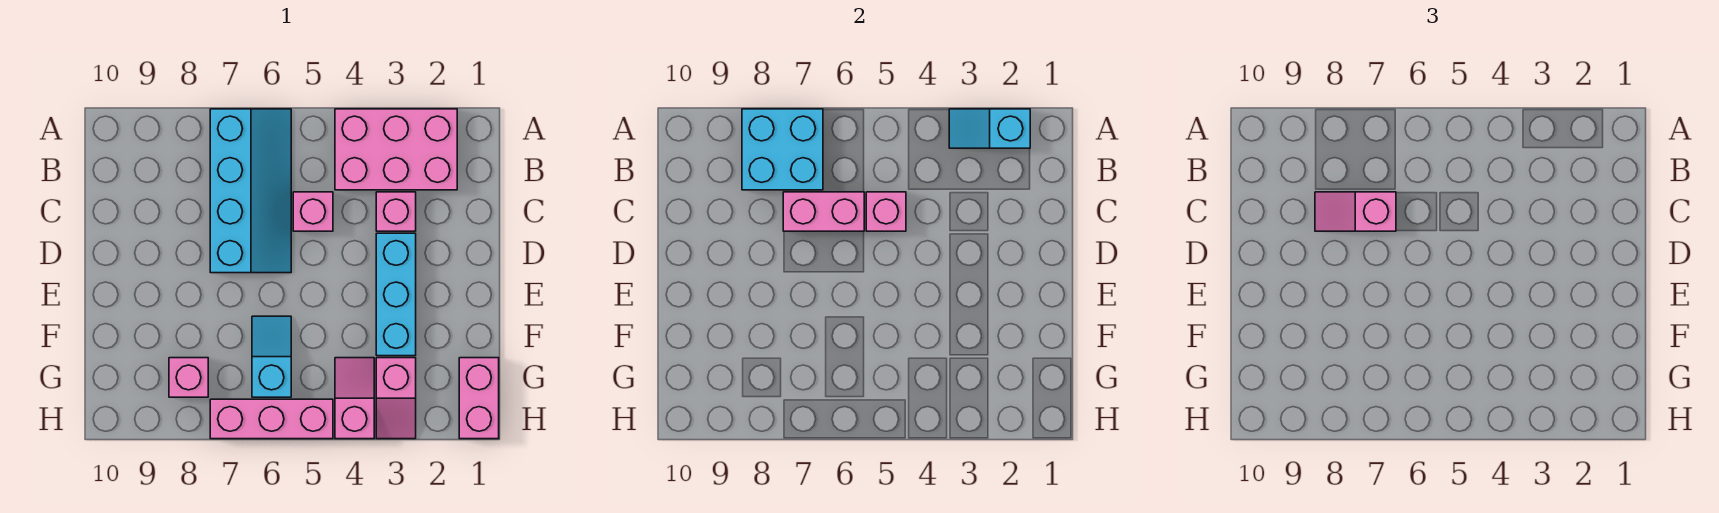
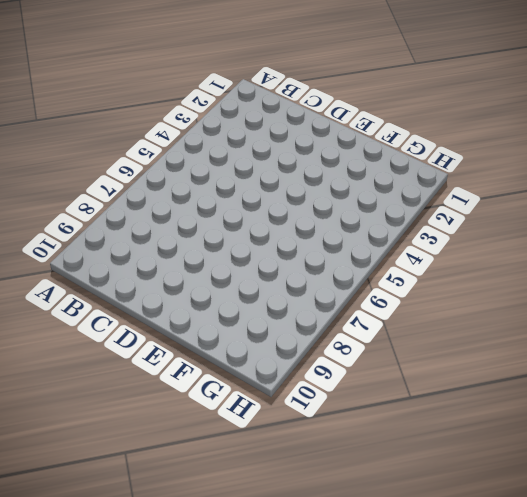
none -> pink brick A2:B4 level 1
none -> cyan slope A6:D7 level 1 top 7
none -> pink brick C3 level 1

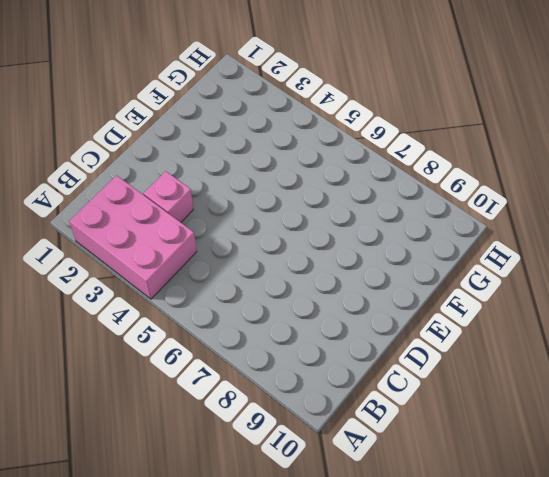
none -> cyan slope A6:D7 level 1 top 7
none -> pink brick C5 level 1
none -> cyan brick D3:F3 level 1

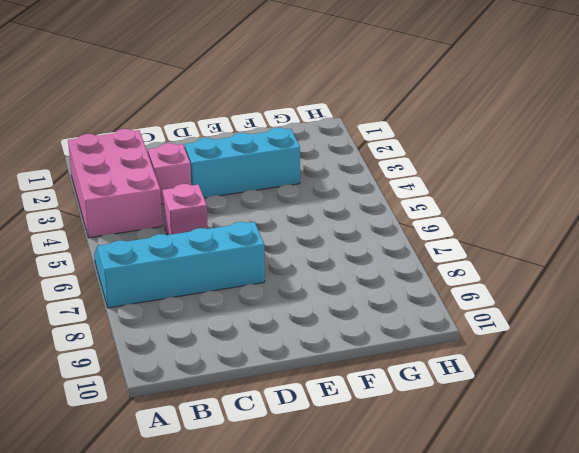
none -> cyan slope F6:G6 level 1 top G
none -> pink brick G1:H1 level 1
none -> pink slope G3:H3 level 1 top G

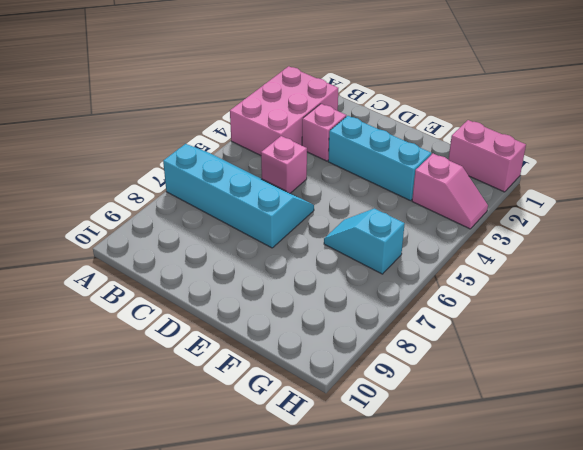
none -> pink slope G4:H4 level 1 top H
none -> pink brick G8 level 1
none -> pink brick H5:H7 level 1

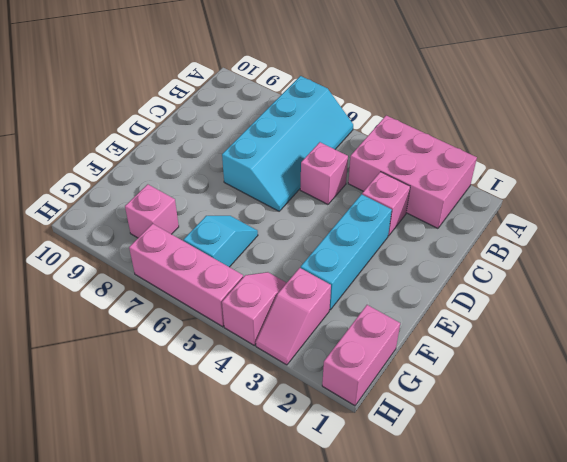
none -> cyan slope A2:A3 level 2 top 2
none -> cyan brick A7:B8 level 2
none -> pink brick C5 level 2

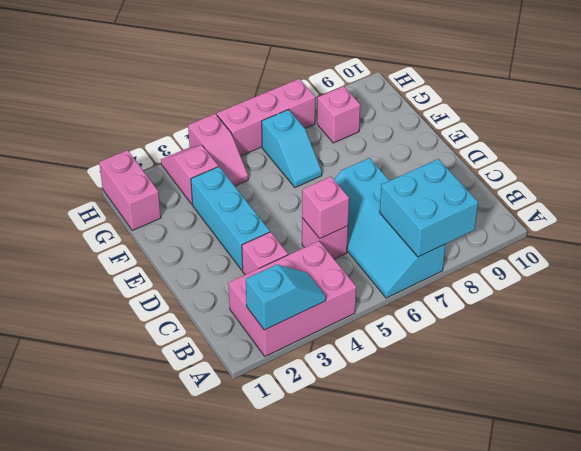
none -> pink brick C6:C7 level 2
none -> pink slope C7:C8 level 3 top 7

